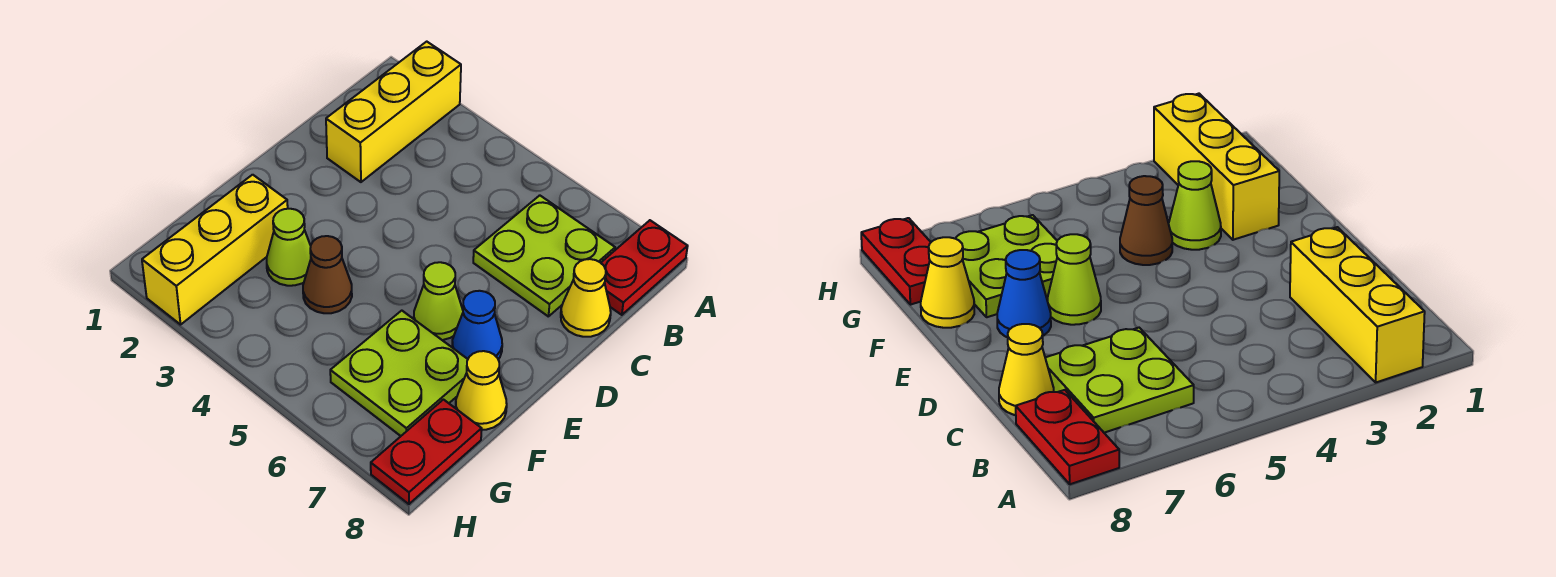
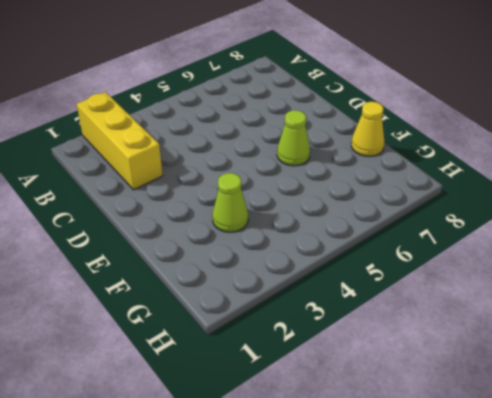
none -> red plate A8:B8 level 1
none -> lime plate B6:C7 level 1
none -> yellow cone C8 level 1

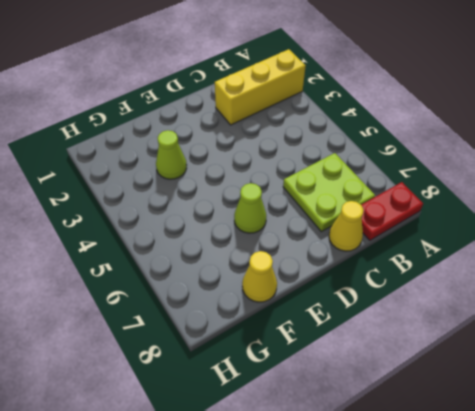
none -> blue cone E7 level 1
none -> yellow brick F2:H2 level 1
none -> brown cone F4 level 1

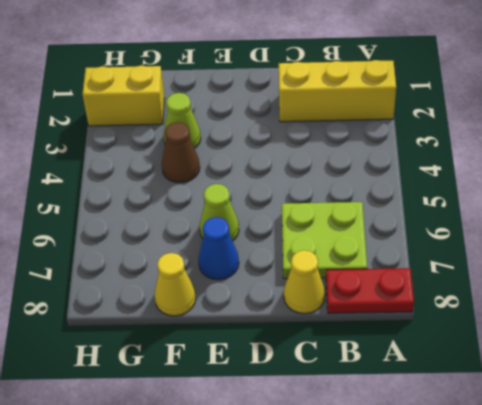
yellow brick G2:H2 level 1 -> yellow brick F2:H2 level 1
none -> lime plate F6:G7 level 1
none -> red plate G8:H8 level 1

